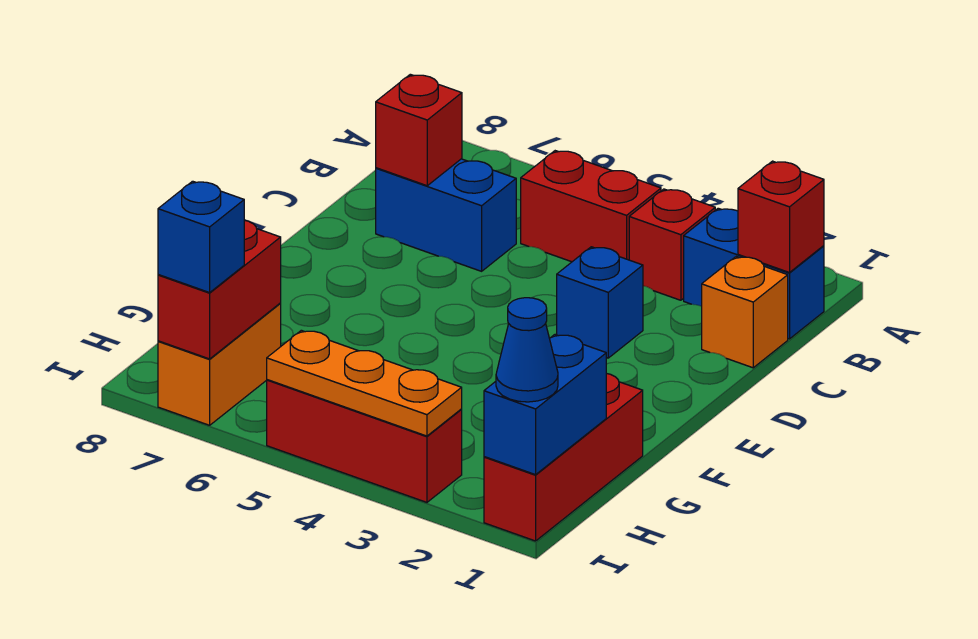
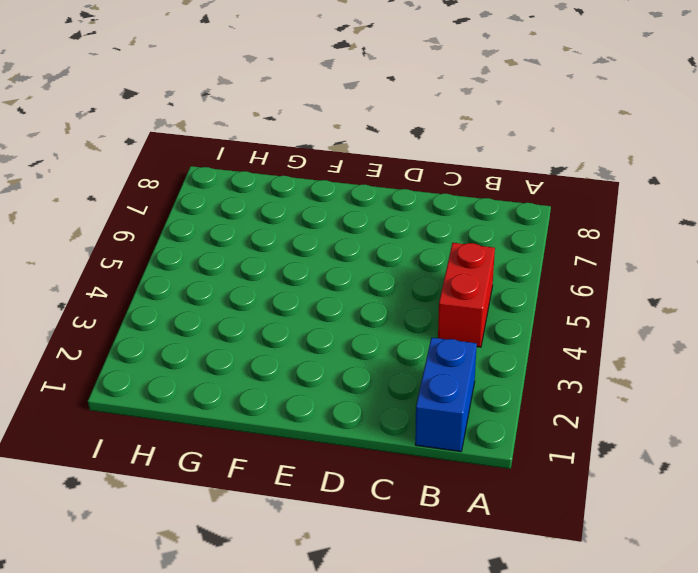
none -> red brick B3 level 1
none -> orange brick C1 level 1
none -> blue brick C6:C7 level 1

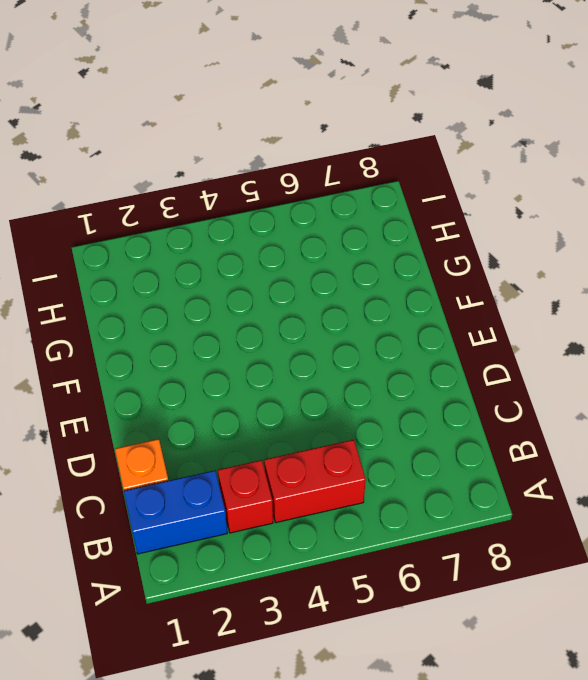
none -> blue brick C6:C7 level 1
none -> blue brick D3 level 1
none -> red brick G1:I1 level 1

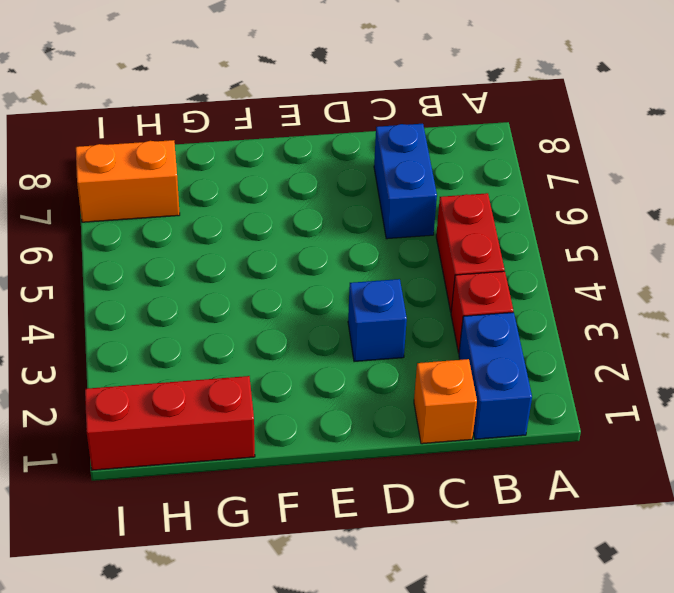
none -> red brick I3:I5 level 1
none -> red brick B1 level 2
none -> red brick C7 level 2

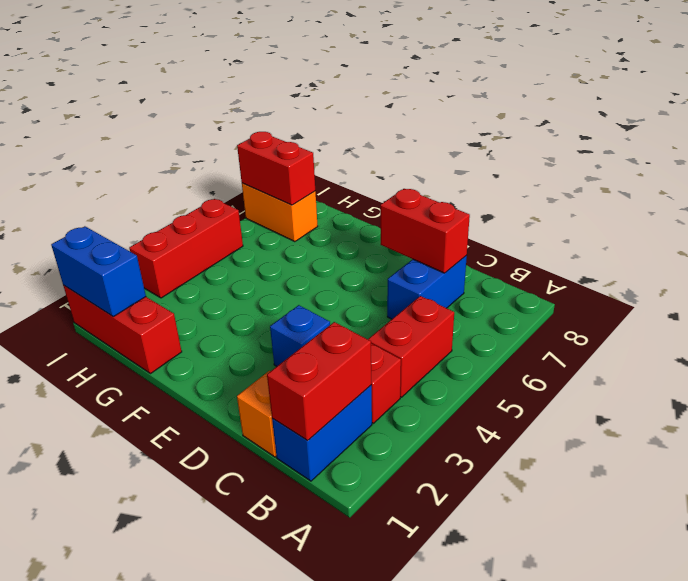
red brick B1:B2 level 2 -> red brick B1 level 2
red brick C7:D7 level 2 -> red brick C7 level 2
none -> orange plate I3:I5 level 2
none -> blue cone I1 level 3
none -> blue brick I7 level 3

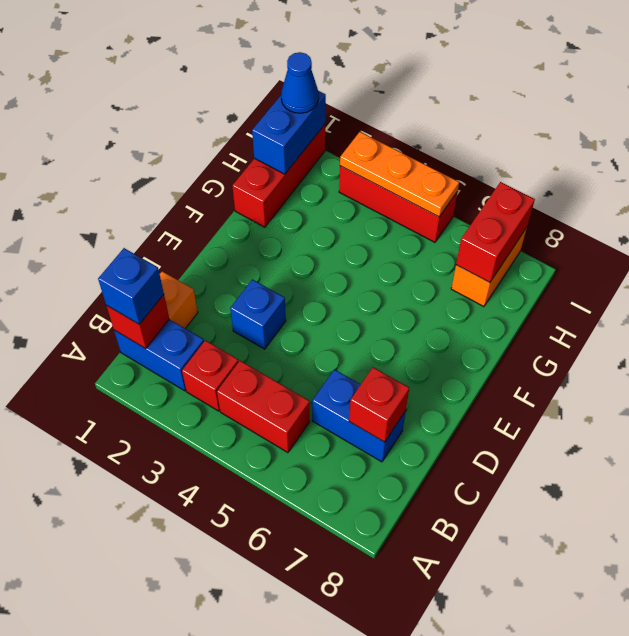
blue brick B1 level 3 -> blue brick I7 level 3

